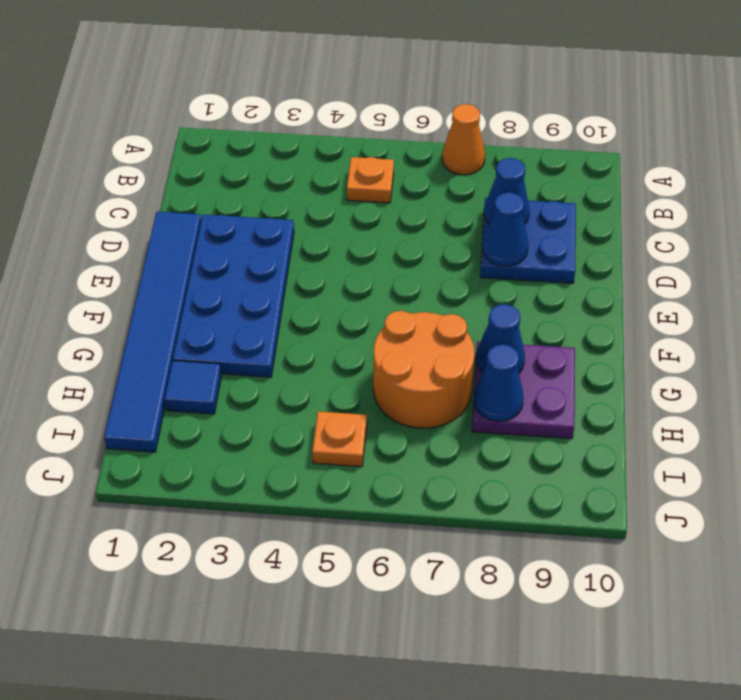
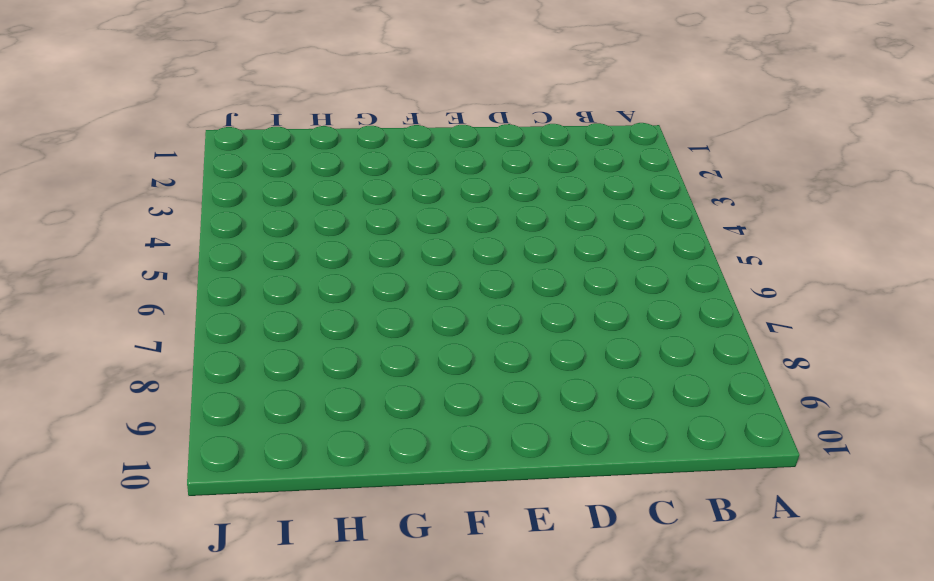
none -> orange cone A7 level 1
none -> orange plate B5 level 1
none -> blue plate C8:D9 level 1

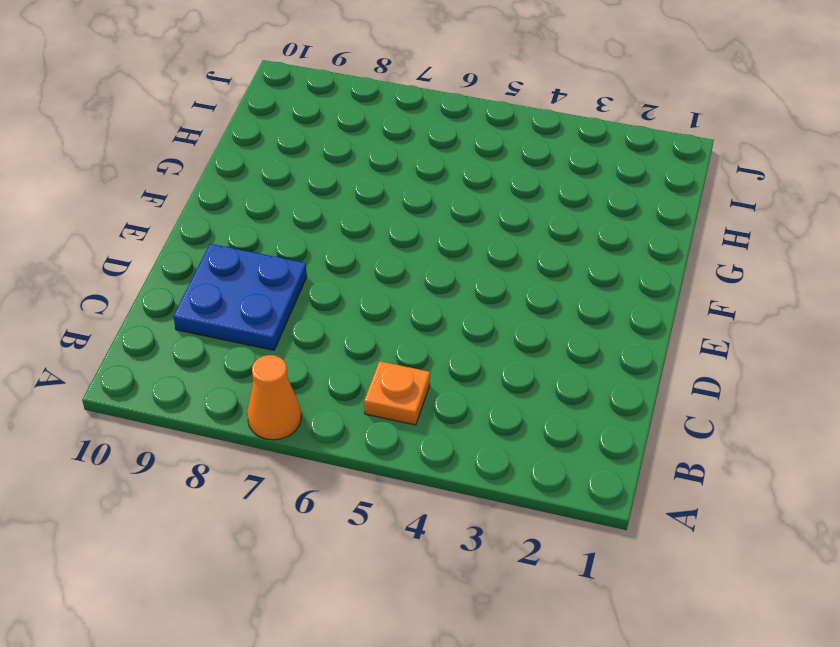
none -> blue tile D1:I1 level 1
none -> blue plate D2:G3 level 1
none -> orange round brick G6:H7 level 1

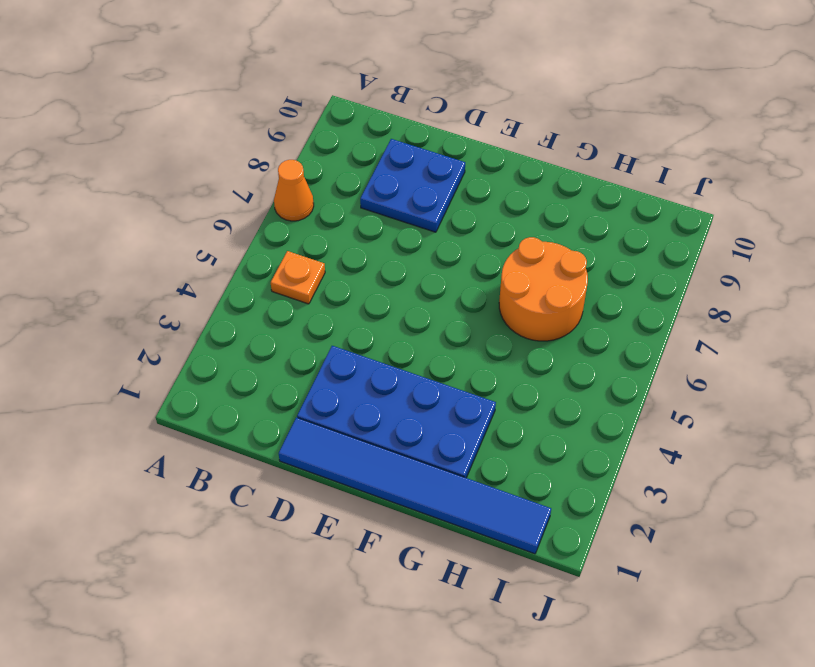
none -> purple plate G8:H9 level 1
none -> blue tile H2 level 1
none -> orange plate I5 level 1

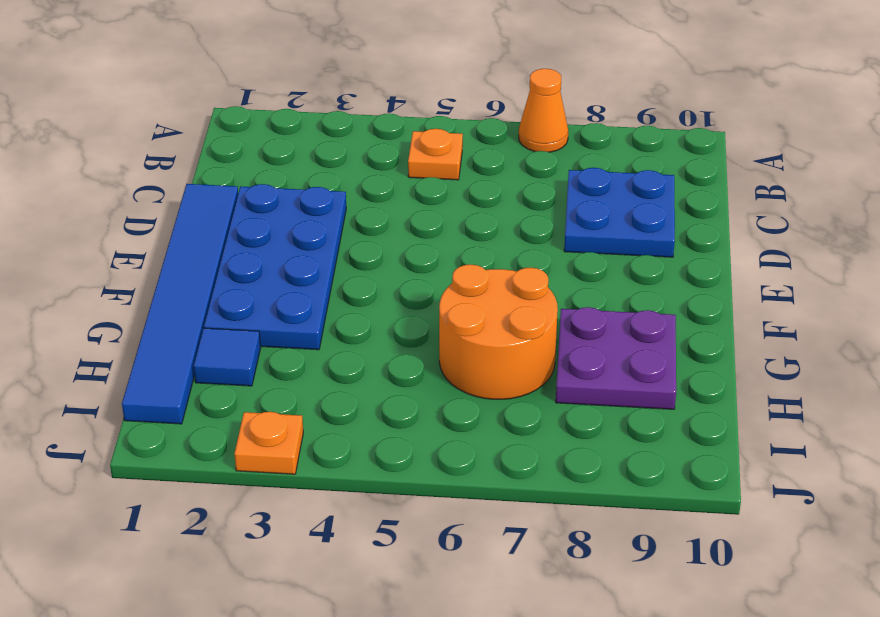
orange plate J3 level 1 -> orange plate I5 level 1
none -> blue cone C8 level 2
none -> blue cone D8 level 2
none -> blue cone G8 level 2

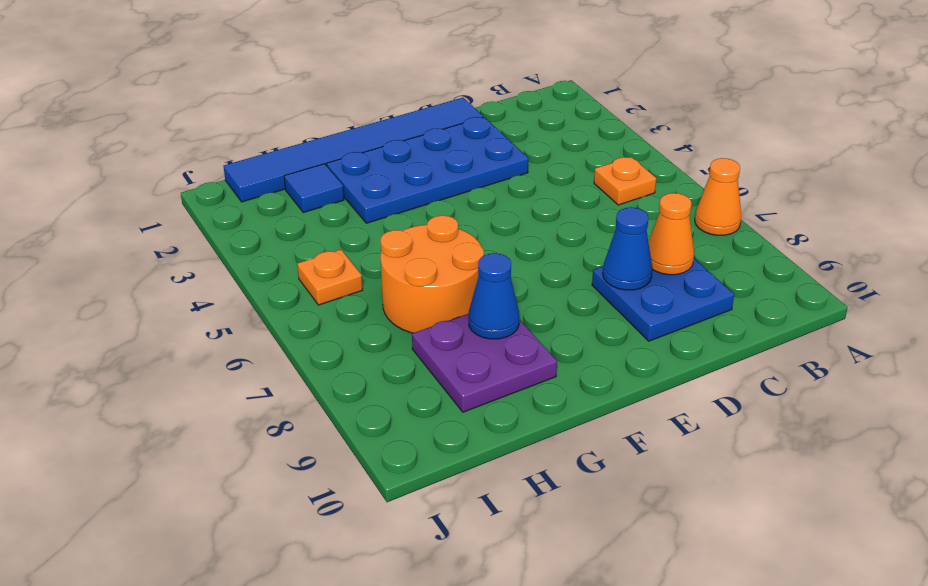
orange cone C8 level 2 -> blue cone C8 level 2
none -> blue cone H8 level 2

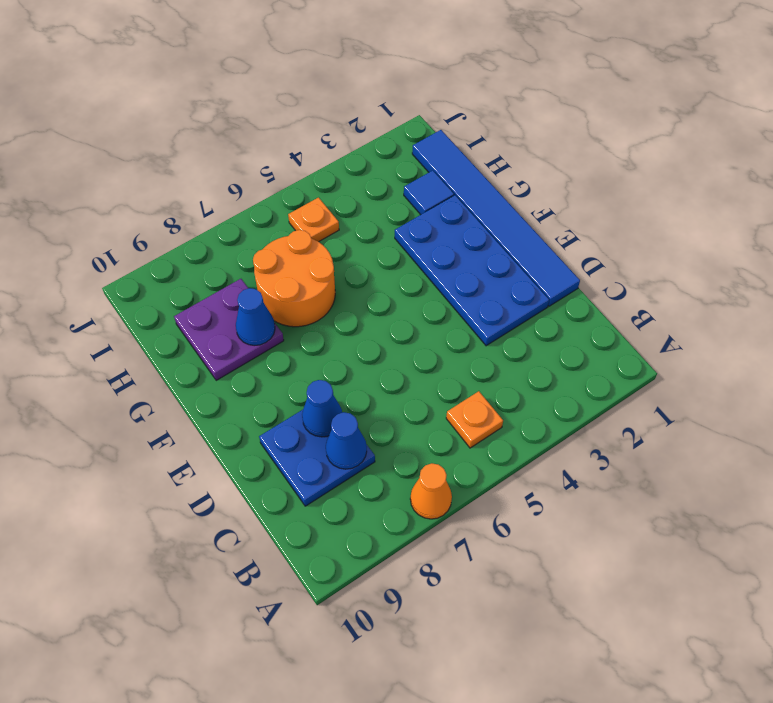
none -> blue cone H8 level 2

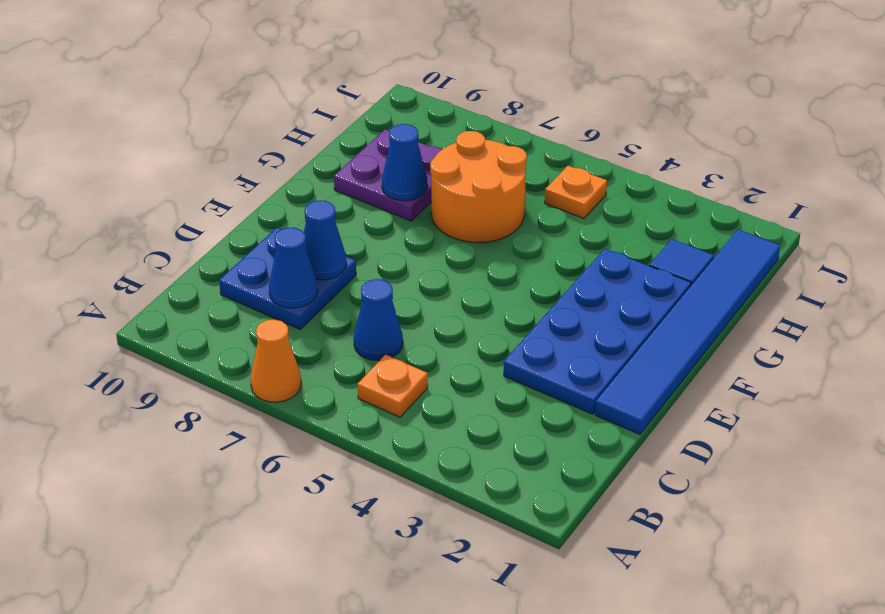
blue cone C6 level 1 -> blue cone H8 level 2

